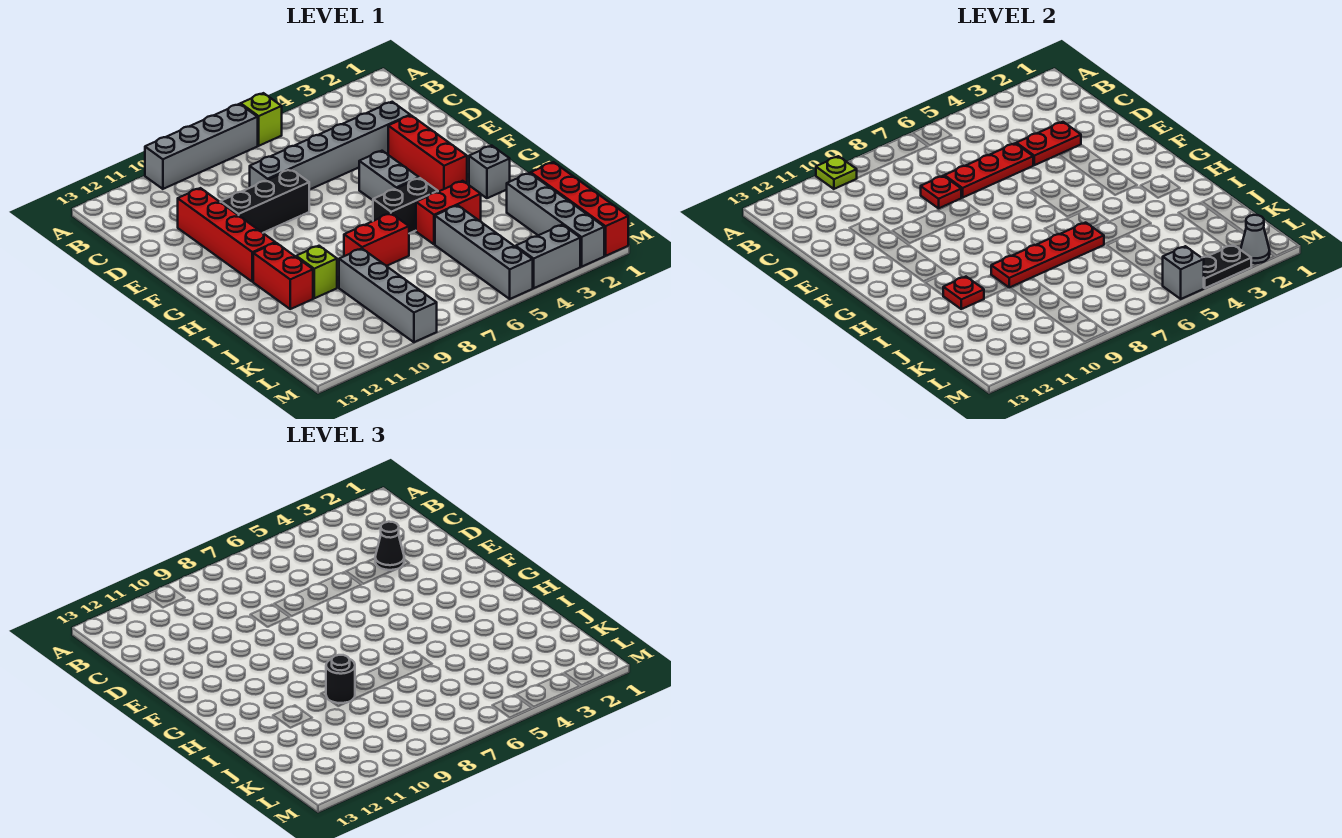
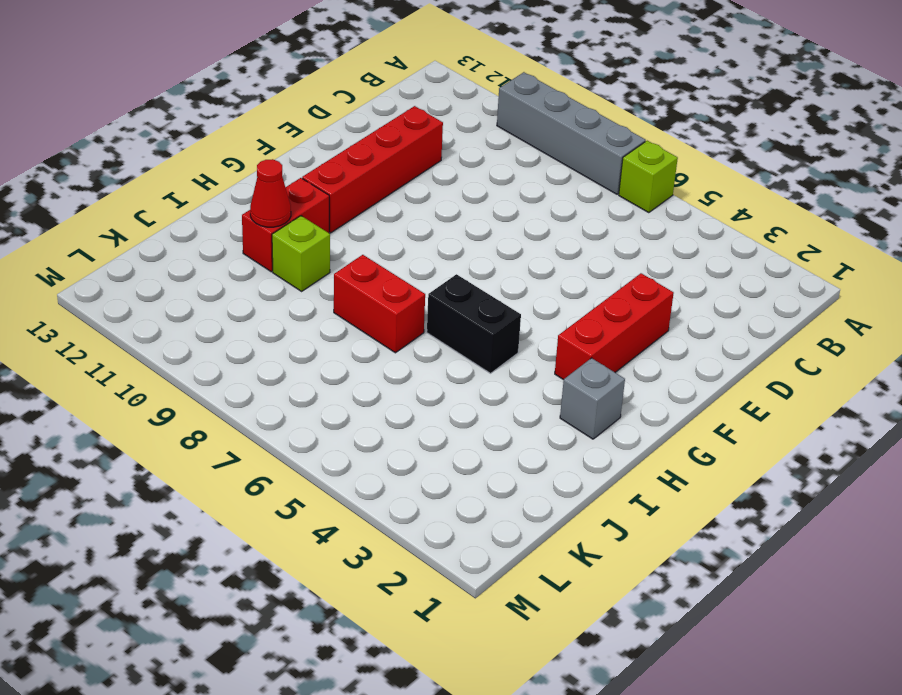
red cone I11 level 2 -> red plate I11 level 2
none -> grey brick D3:D8 level 1
none -> black brick E8:E10 level 1
none -> grey brick F5:G5 level 1

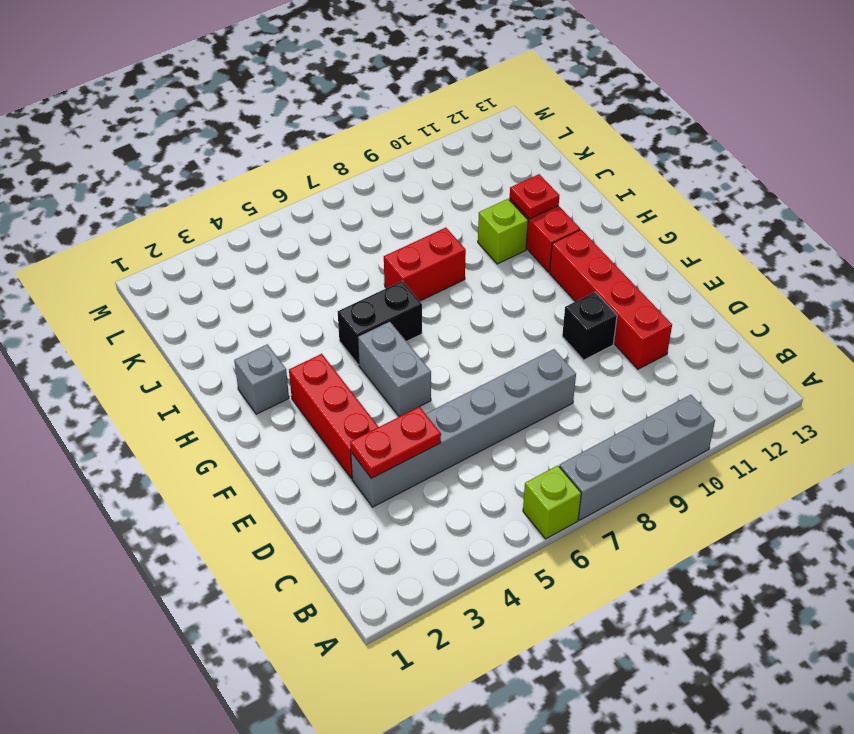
black brick E10 level 1 -> black brick E8:E10 level 1
none -> red brick I4:I5 level 1
none -> red brick J1:M1 level 1
none -> grey brick J2:M2 level 1

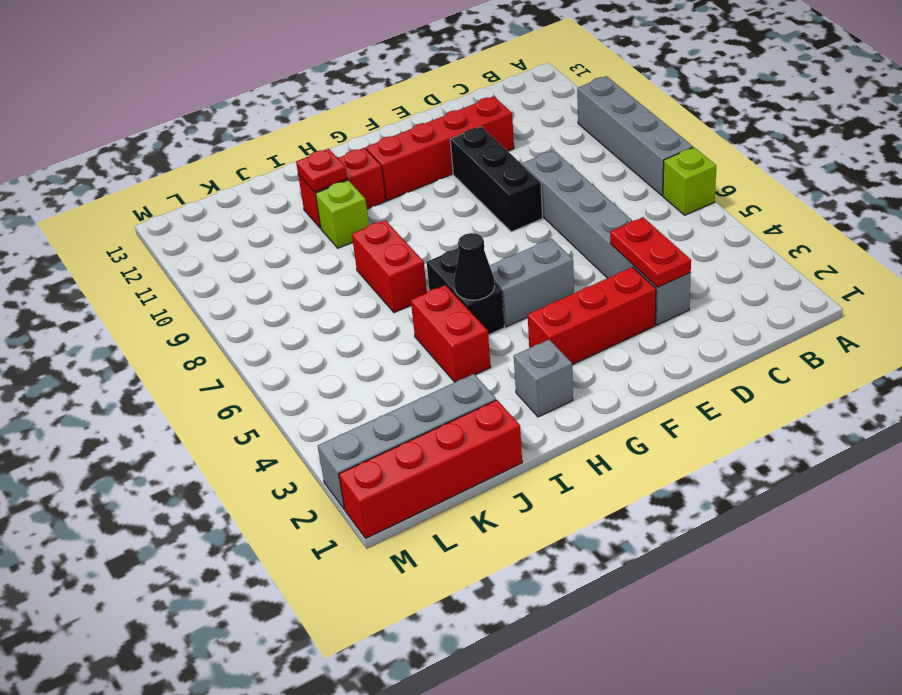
black cone H5 level 2 -> black cone D3 level 3
none -> grey brick J5:M5 level 1
none -> grey brick J9:M9 level 1
none -> grey brick M3:M4 level 1

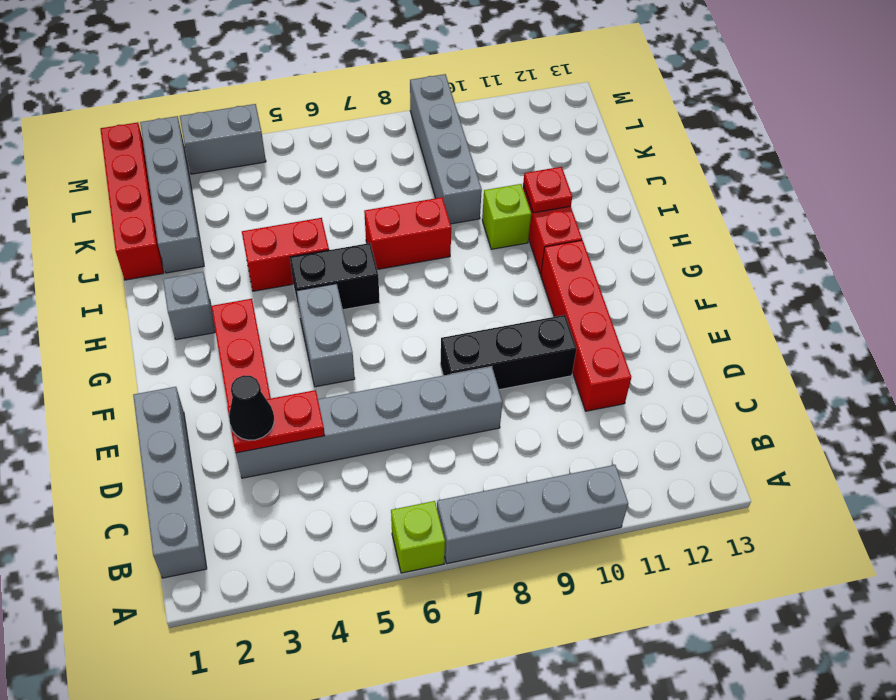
grey brick B1:E1 level 1 -> grey brick J5:M5 level 1
none -> lime plate A10 level 2
none -> red plate D5:D7 level 2
none -> red plate D8 level 2

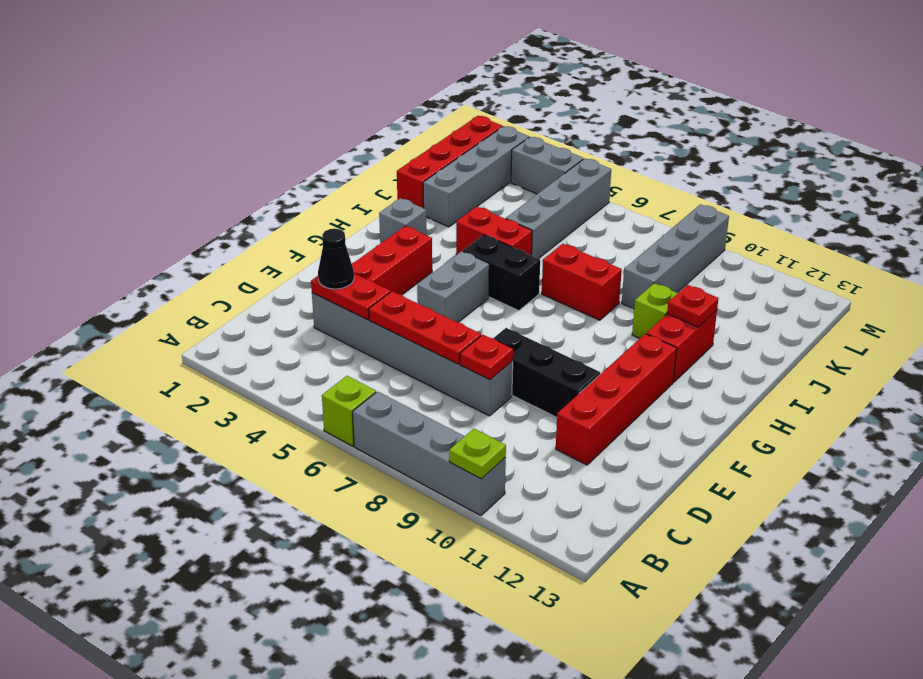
none -> red plate I6:I9 level 2
none -> grey cone M2 level 2
none -> black plate M3:M4 level 2

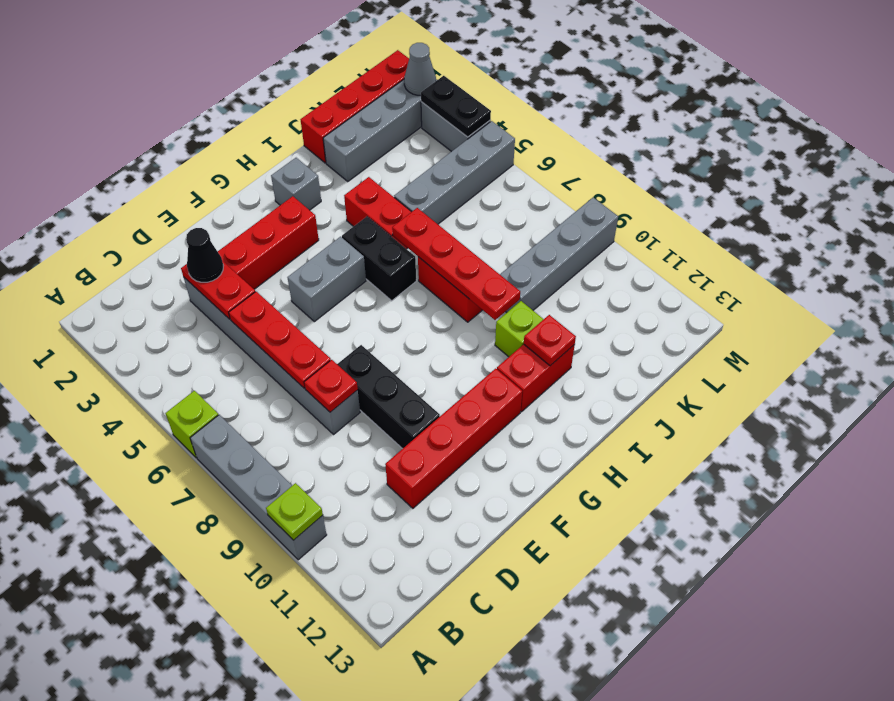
none -> grey brick M5 level 2
none -> black round brick I9 level 3

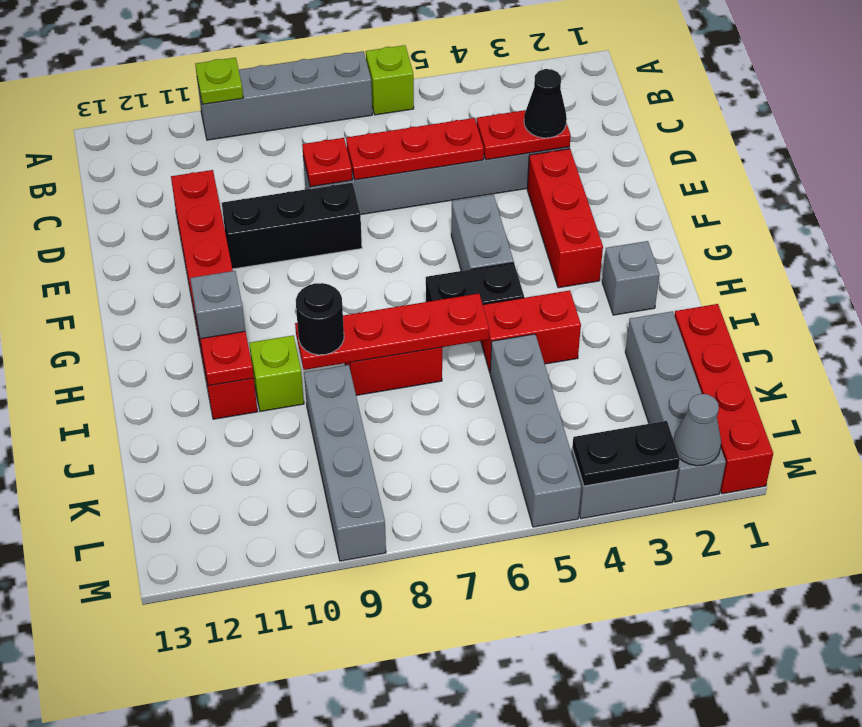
grey brick H11 level 2 -> grey brick M5 level 2

